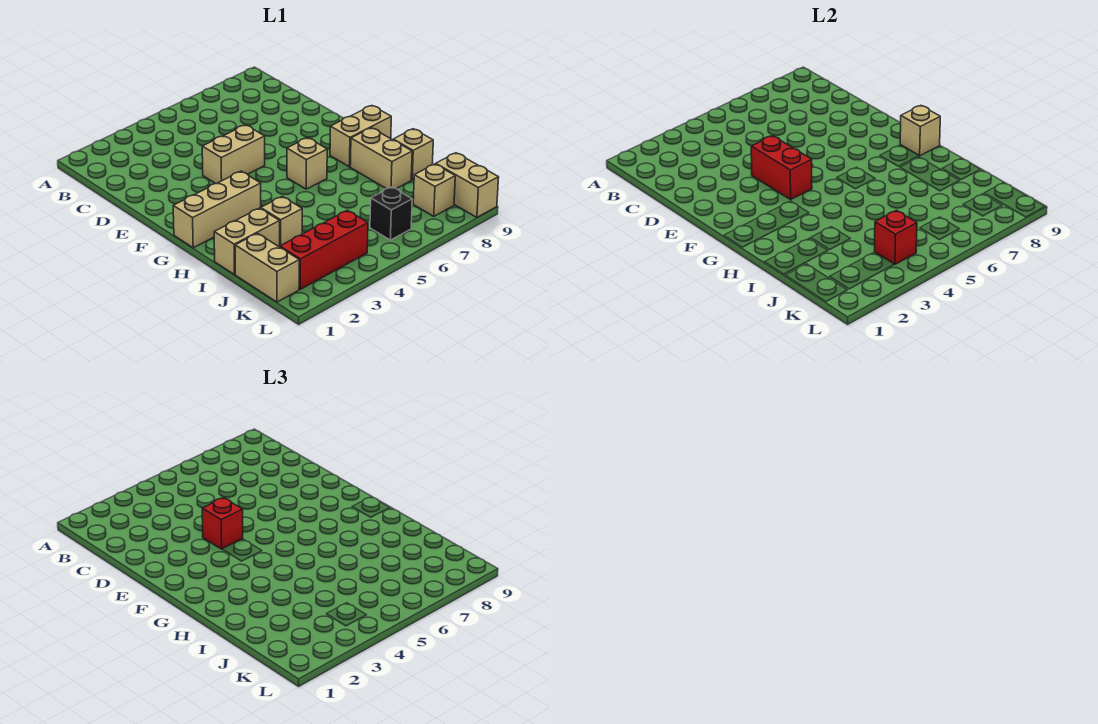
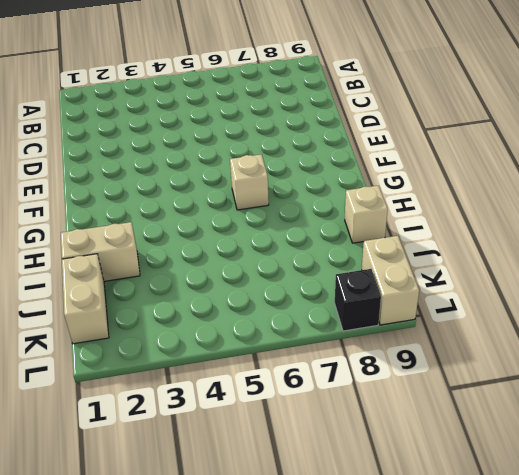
black brick L8 level 1 -> black brick K6 level 1
none -> tan brick E4:E5 level 1
none -> tan brick G1:G3 level 1
none -> tan brick G8:G9 level 1

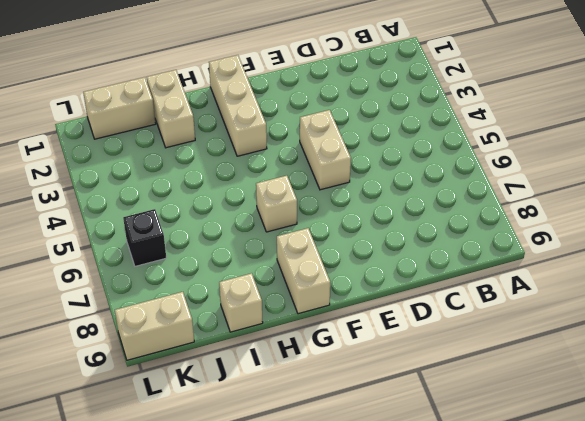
none -> tan brick H8:I8 level 1
none -> tan brick I3 level 1
none -> red brick K2:K4 level 1

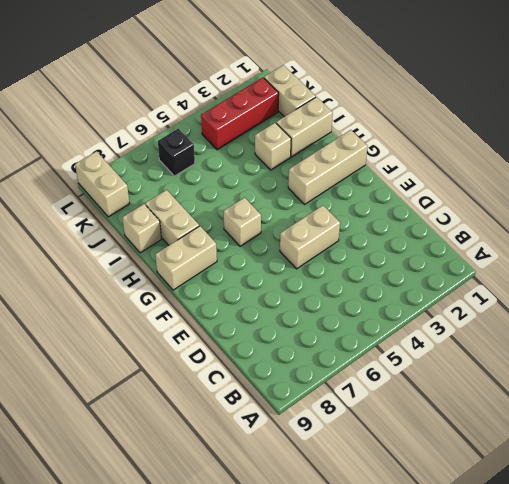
none -> tan brick K8 level 1
none -> red brick E4:F4 level 2
none -> tan brick G9 level 2

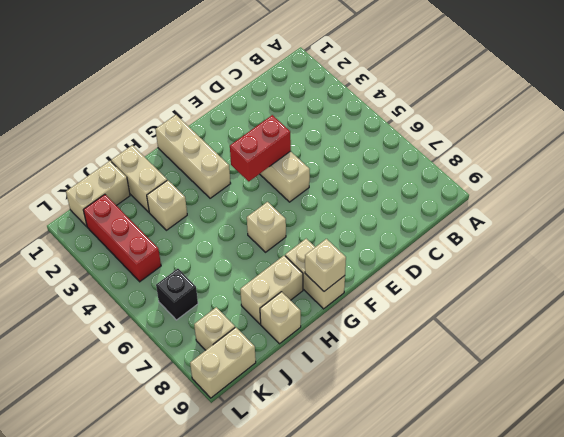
none -> red brick K4 level 2
none -> red brick E4 level 3

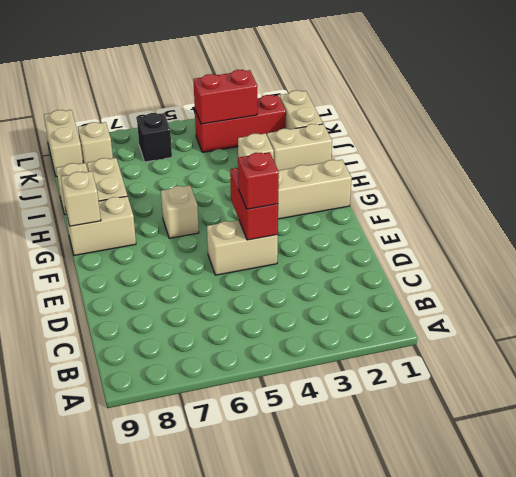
red brick K3:K4 level 2 -> red brick K4 level 2

